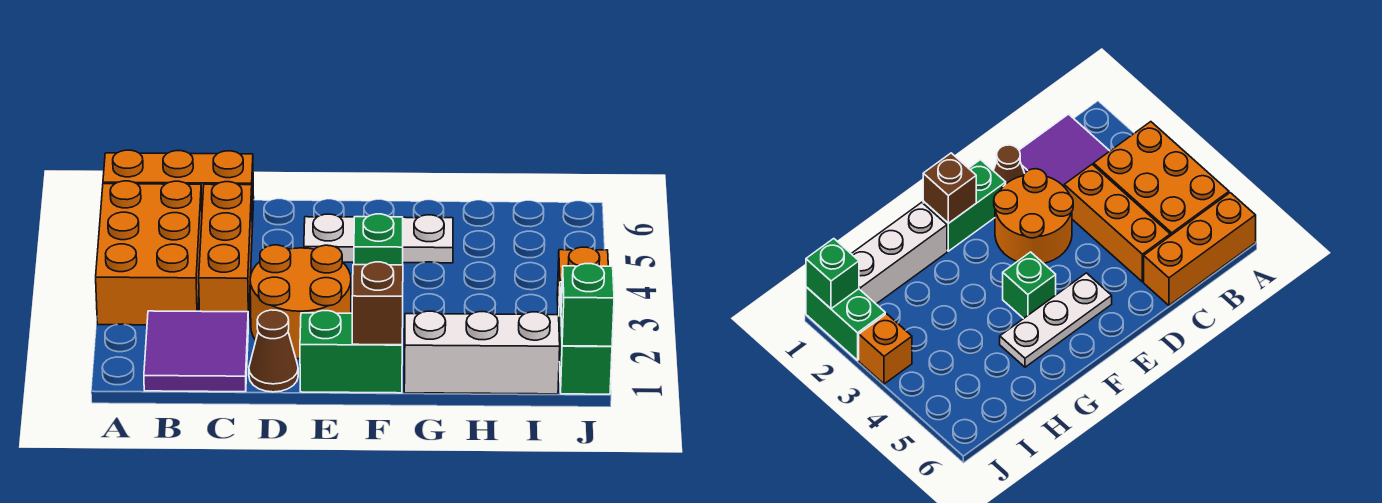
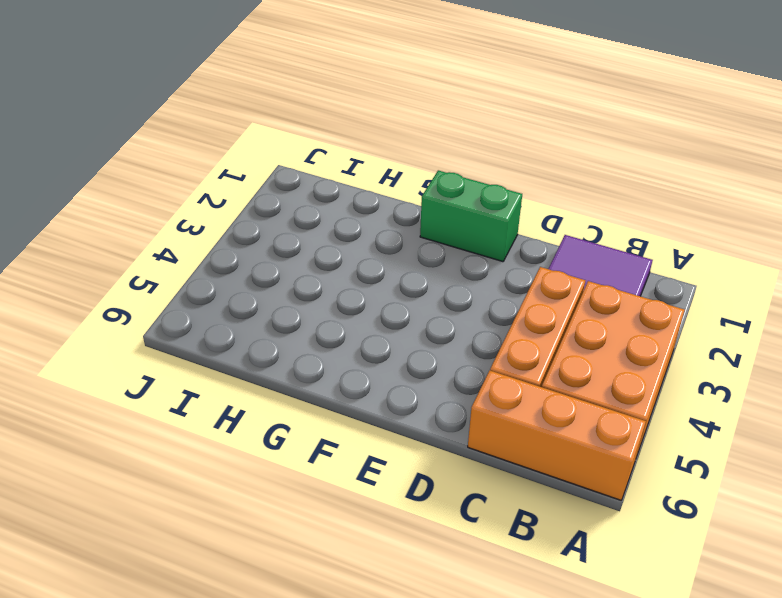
none -> brown cone D1 level 1
none -> orange round brick D2:E3 level 1
none -> white plate E5:G5 level 1

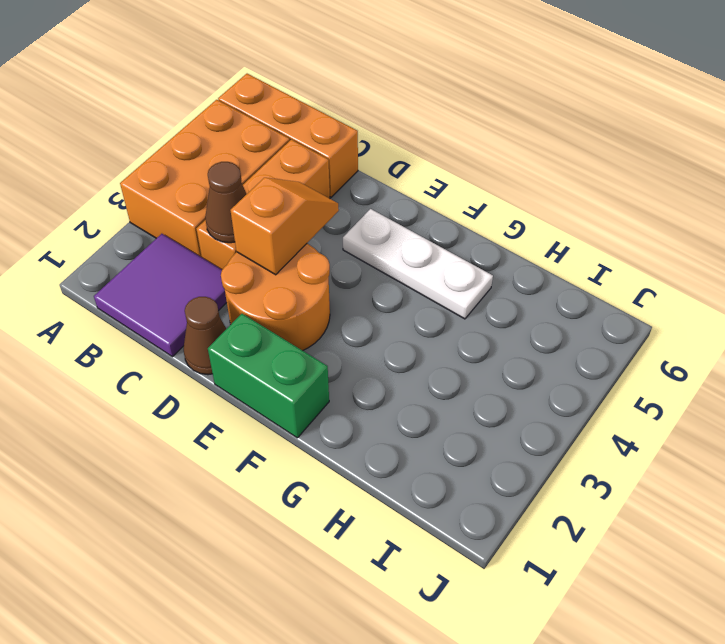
brown cone C3 level 2 -> none
orange slope D3:D4 level 2 top 3 -> none
none -> green brick F4 level 1
none -> white brick G1:I1 level 1
none -> green brick J1:J2 level 1

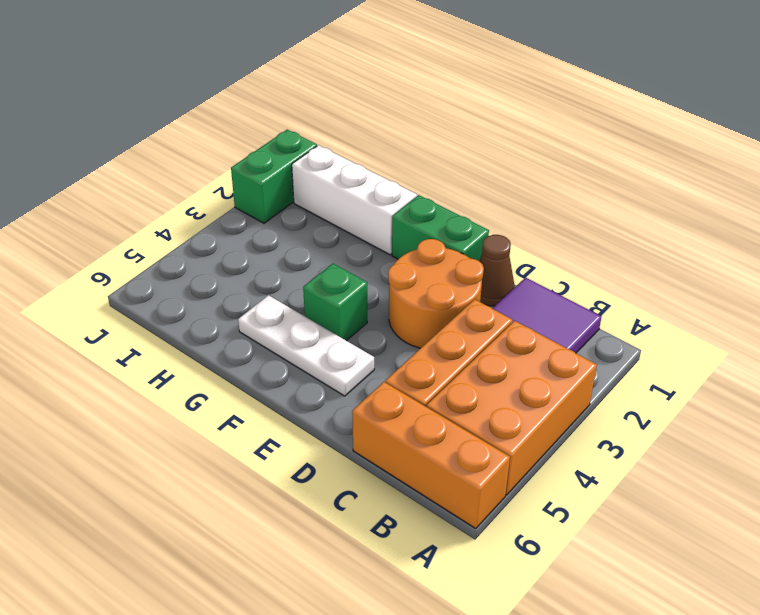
none -> orange brick J3 level 1
none -> brown brick F1 level 2
none -> green brick J1 level 2

